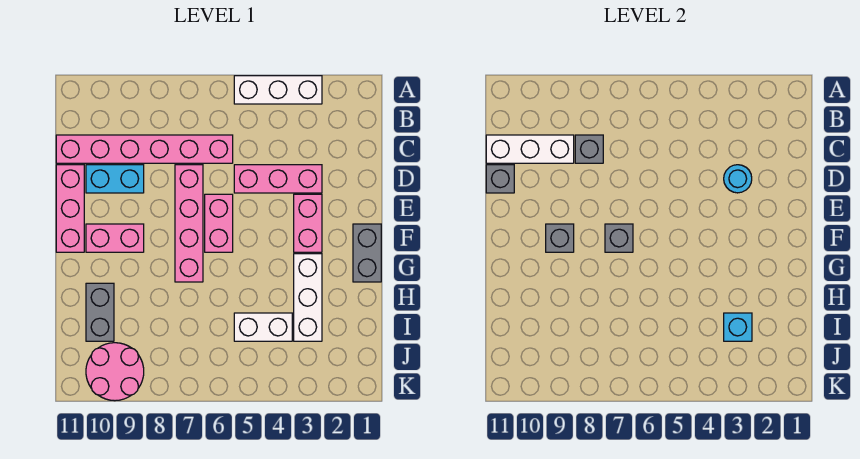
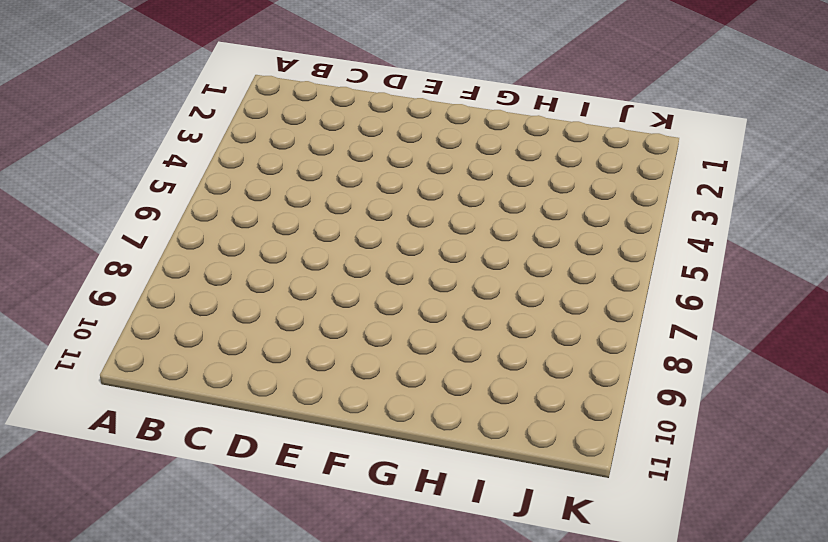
none -> white brick A3:A5 level 1
none -> pink brick C6:C11 level 1
none -> pink brick D3:D5 level 1

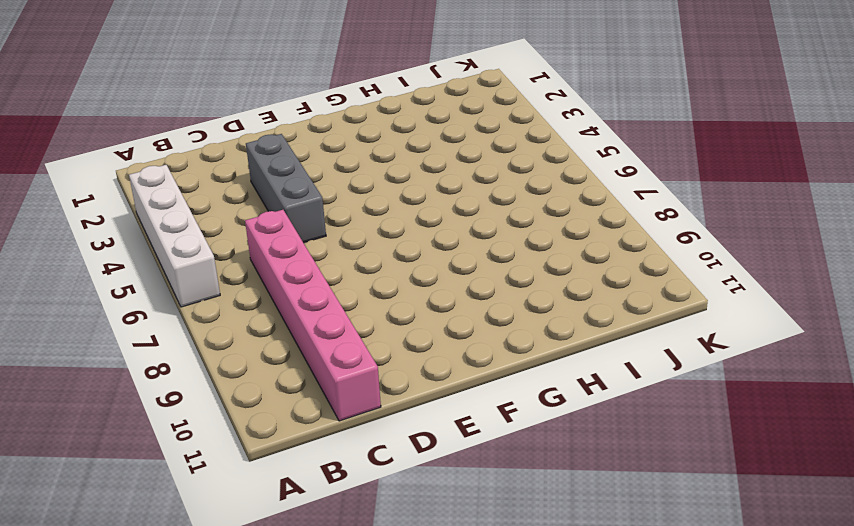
white brick A3:A6 level 1 -> white brick A3:A5 level 1
grey brick D3:D5 level 1 -> pink brick D3:D5 level 1
none -> pink brick D7:G7 level 1
none -> cyan brick D9:D10 level 1
none -> pink brick D11:F11 level 1

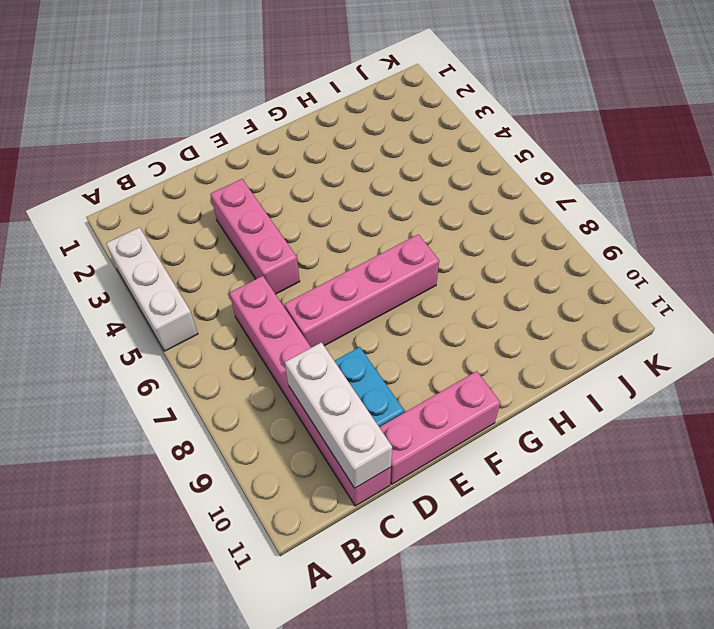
none -> pink brick E3:F3 level 1
none -> pink brick E6:F6 level 1
none -> grey brick F1:G1 level 1

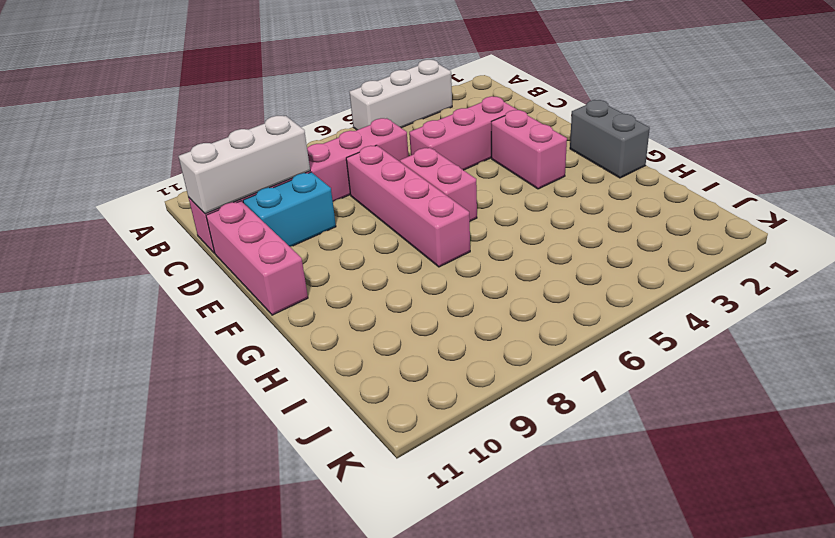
none -> pink brick F9:F10 level 1
none -> white brick G3:I3 level 1
none -> grey brick H10:I10 level 1

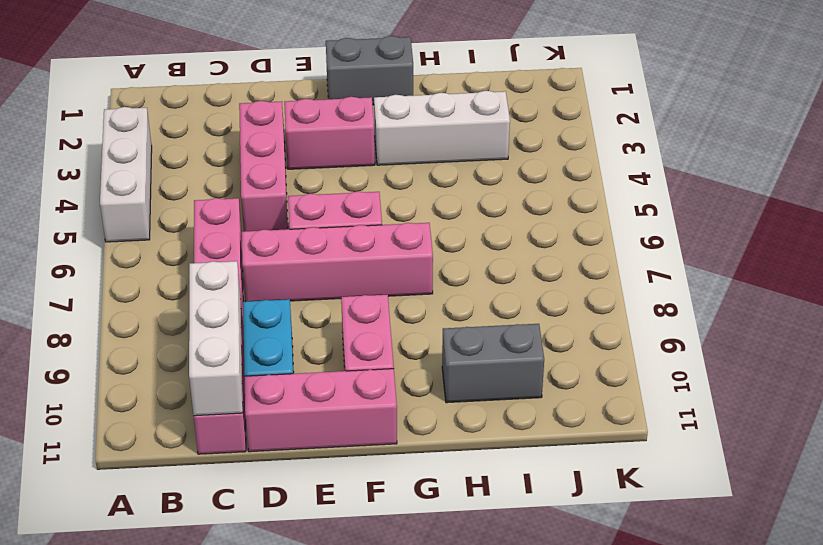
none -> white brick I4:I5 level 1
none -> pink round brick J9:K10 level 1
none -> grey brick C8 level 2

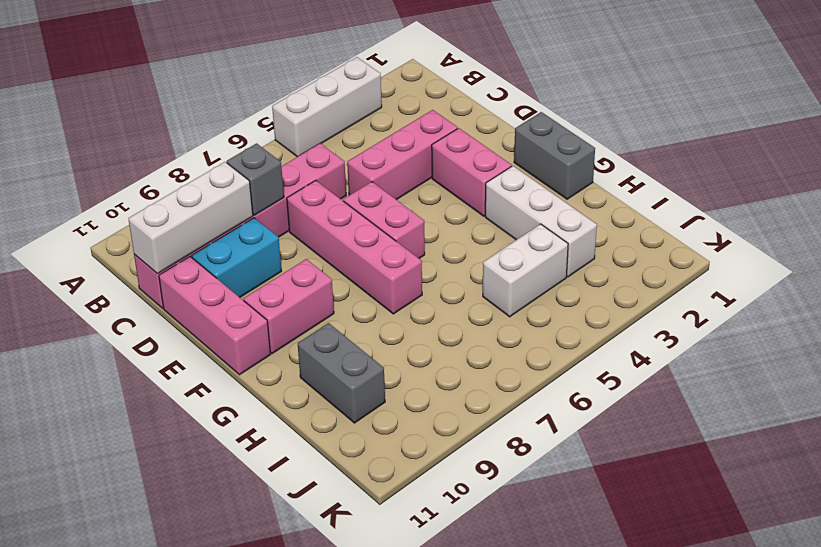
none -> pink round brick J9:K10 level 1
none -> cyan round brick D3 level 2
none -> grey brick D11 level 2

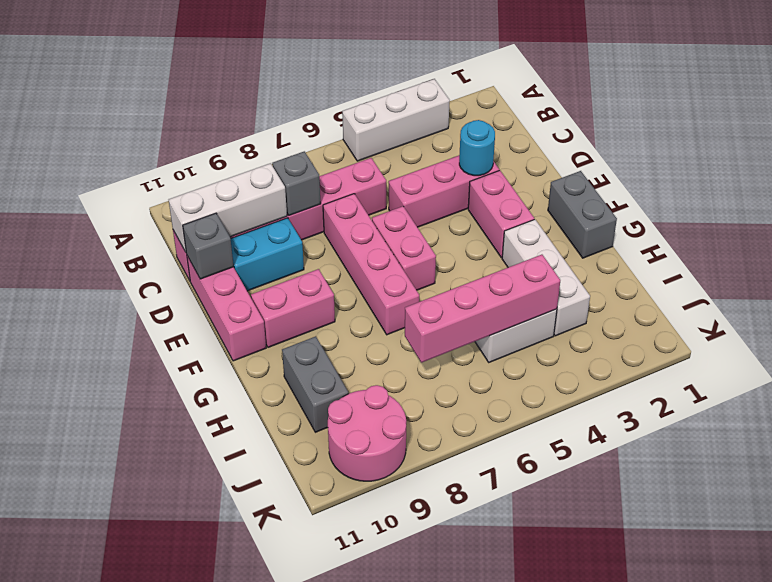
pink brick I4:I7 level 2 -> none
none -> grey brick F7 level 2
none -> grey brick F9 level 2
none -> cyan brick I3 level 2

